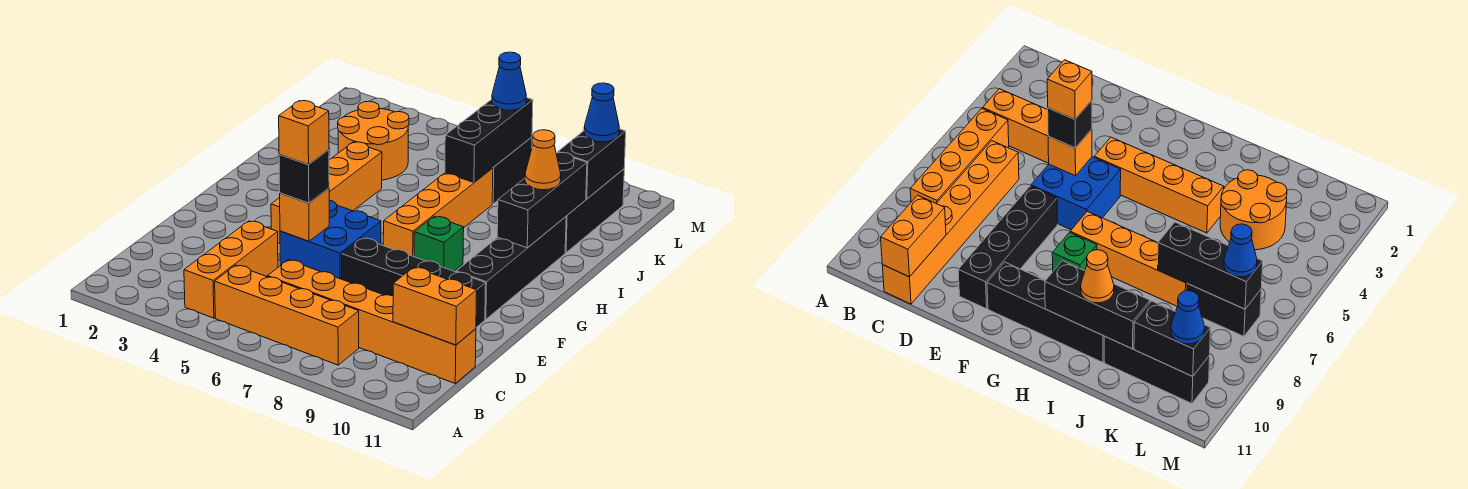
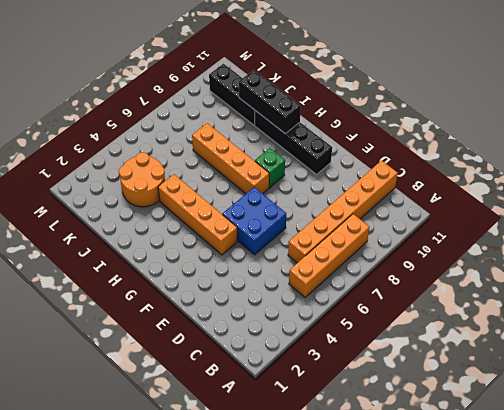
none -> orange brick B4:D4 level 1
none -> black brick E7:E10 level 1
none -> black brick K7:L7 level 1

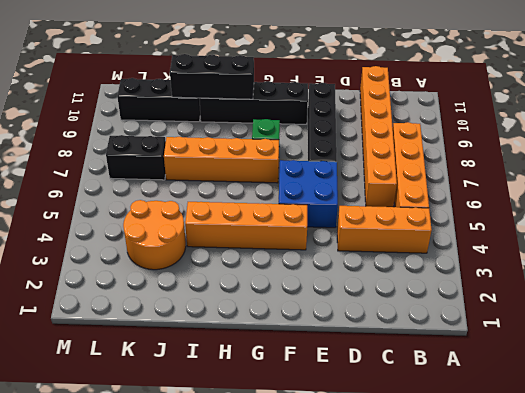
none -> orange brick C10:C11 level 2
none -> orange brick E5 level 2
none -> black brick J7:L7 level 2

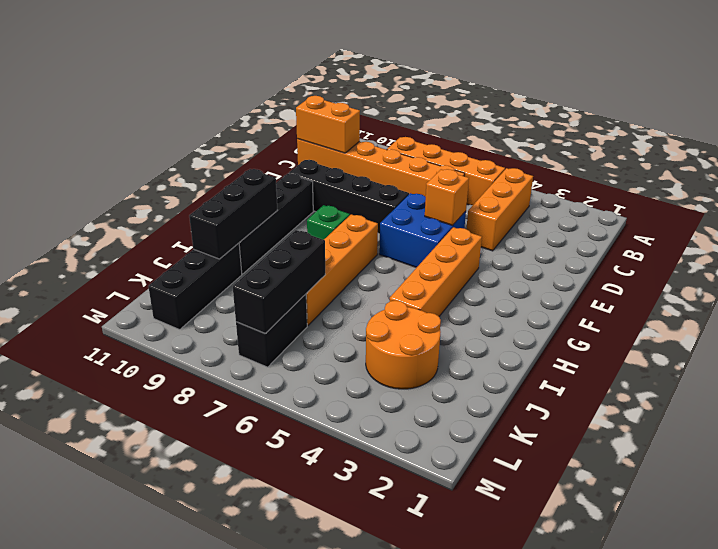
none -> black brick K10:L10 level 2
none -> black brick E5 level 3
none -> orange cone I10 level 3

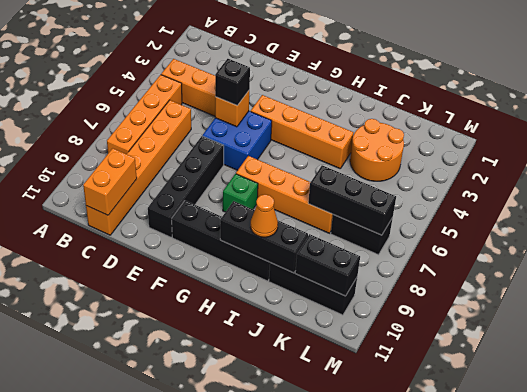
none -> blue cone L7 level 3
none -> blue cone L10 level 3
none -> orange brick E5 level 4

